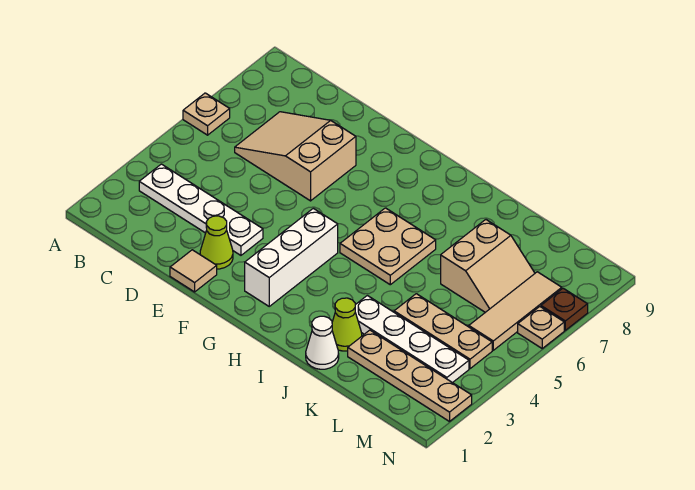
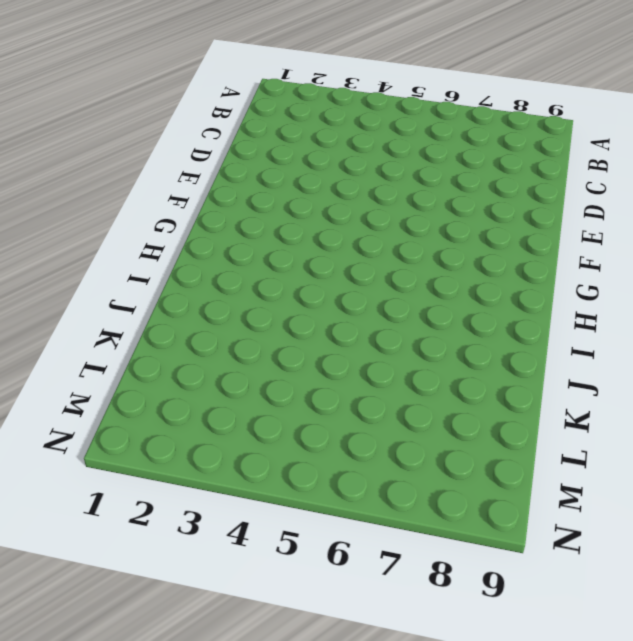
none -> tan plate A6 level 1
none -> white plate B3:E3 level 1
none -> tan slope C6:E7 level 1 top E

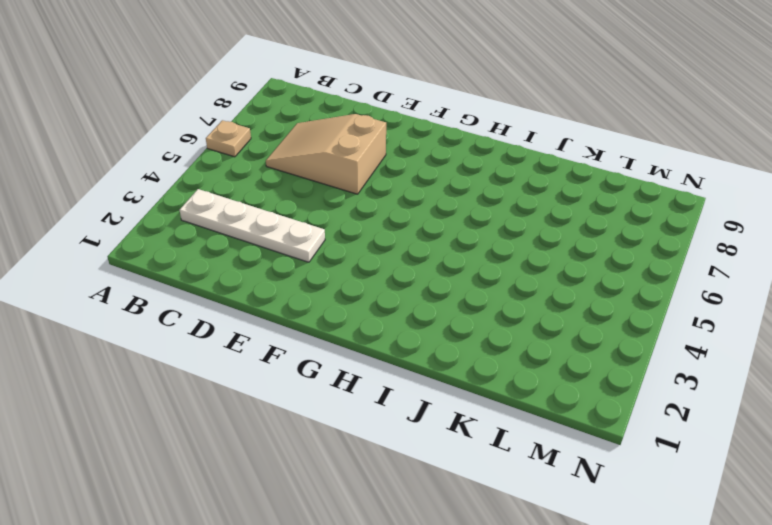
none -> tan tile E1 level 1
none -> lime cone E2 level 1
none -> white brick G2:G4 level 1

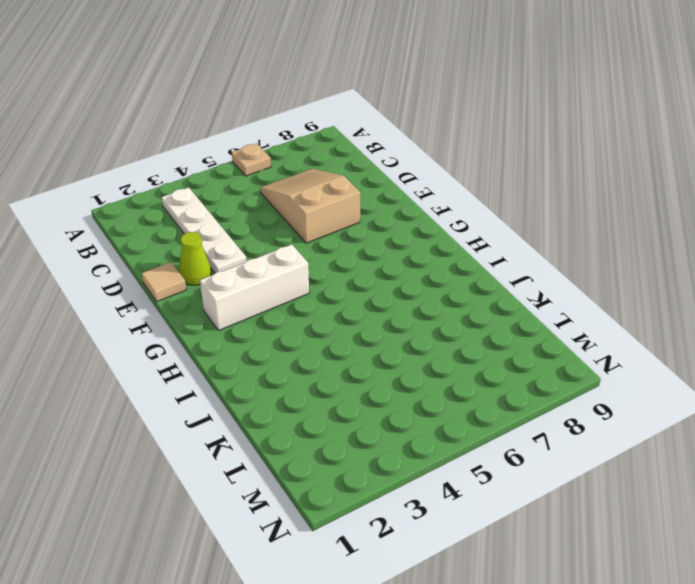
none -> tan plate H5:I6 level 1
none -> white cone J1 level 1
none -> lime cone J2 level 1

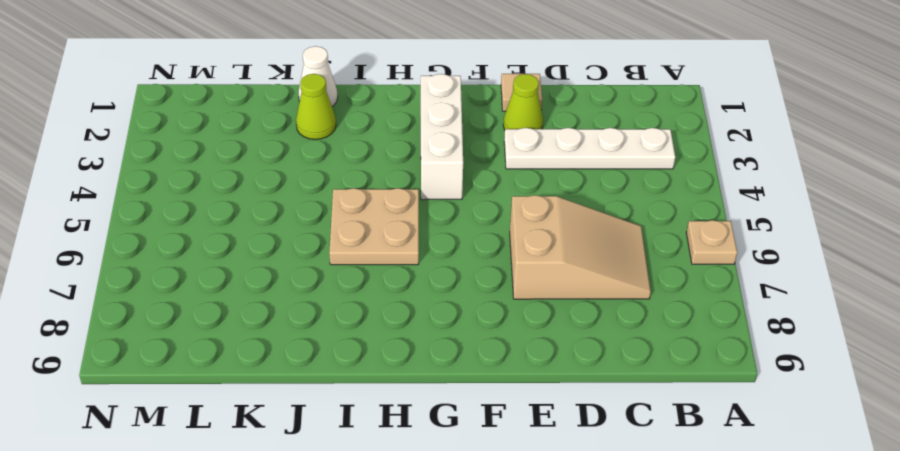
none -> white plate J3:M3 level 1
none -> tan plate K2:N2 level 1
none -> tan plate K4:M4 level 1

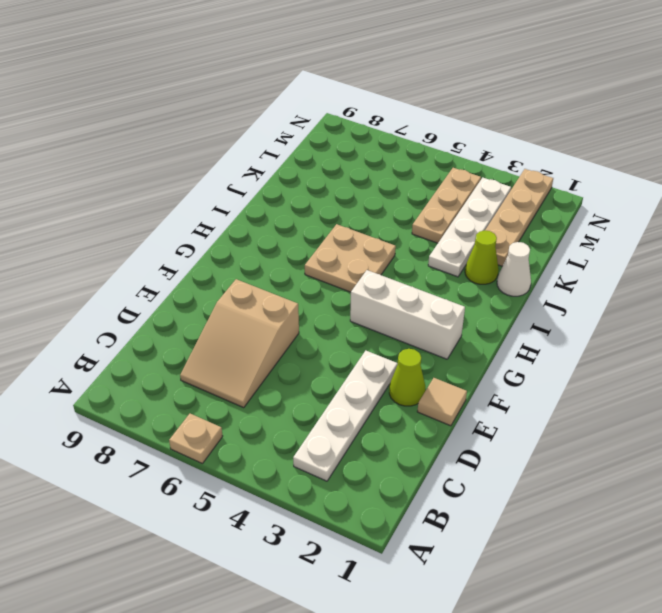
none -> tan slope K6:L7 level 1 top K
none -> tan tile M5:M7 level 1
none -> tan plate N6 level 1

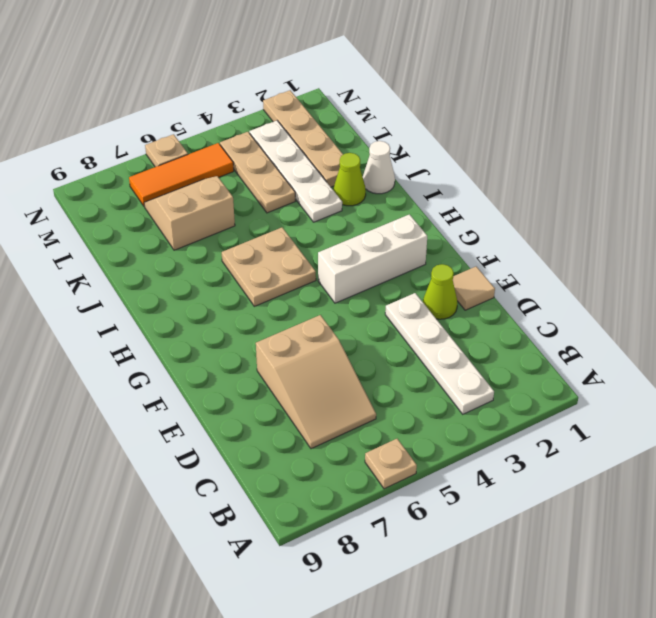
orange tile M5:M7 level 1 -> tan tile M5:M7 level 1
none -> brown plate N7 level 1

